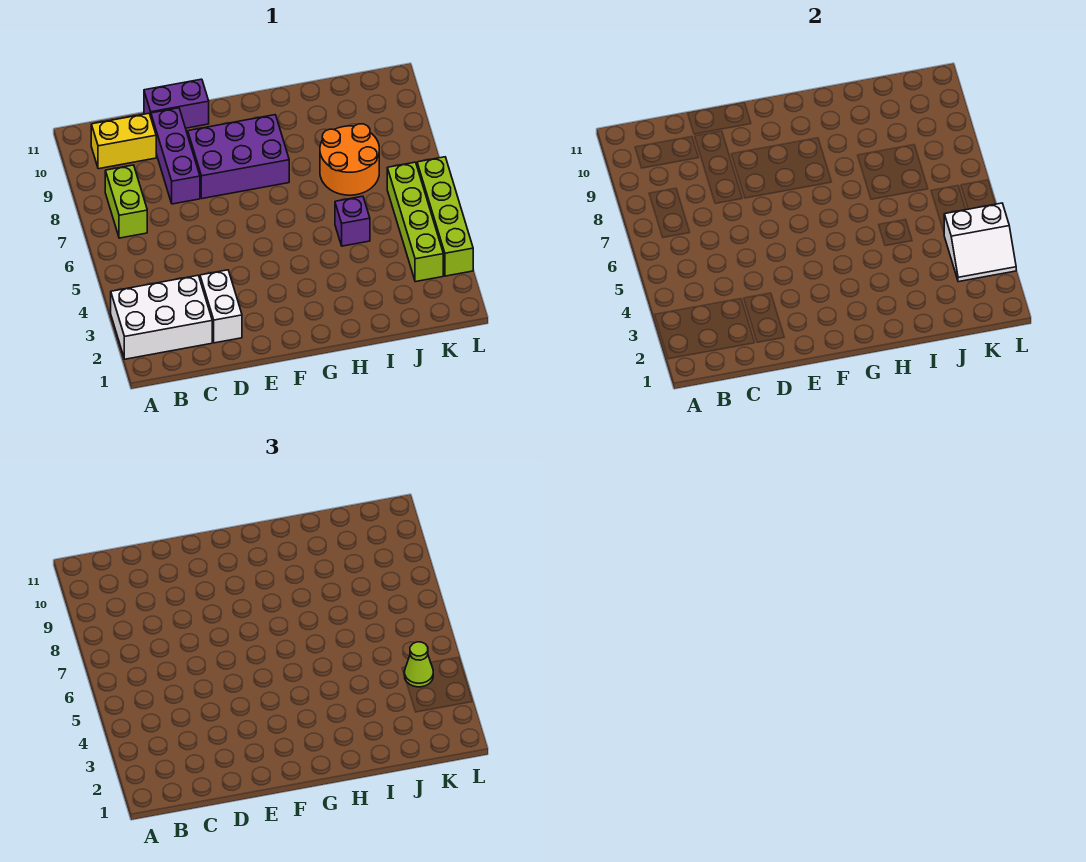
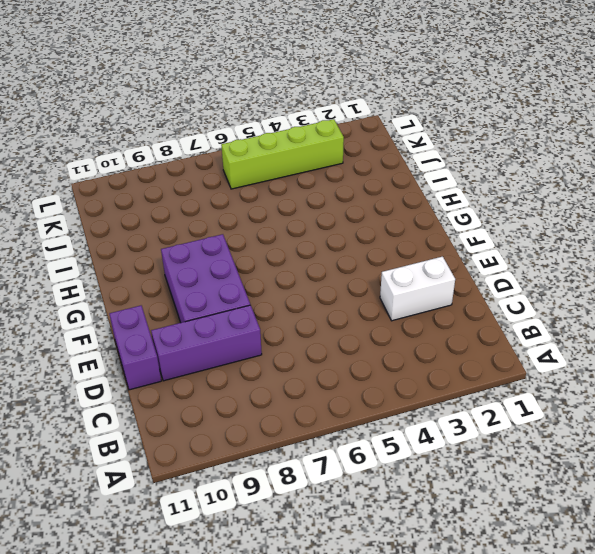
none -> white brick A2:C3 level 1
none -> lime brick B7:B8 level 1
none -> yellow brick B10:C10 level 1

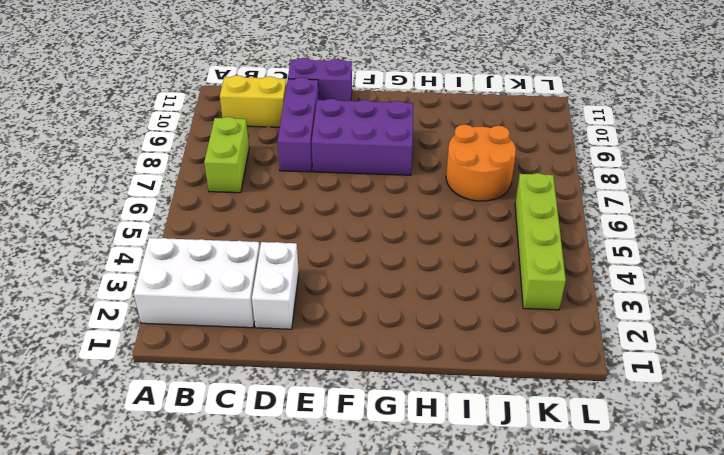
none -> purple brick I5 level 1
none -> lime brick L3:L6 level 1
none -> white slope K3:L4 level 2 top 4

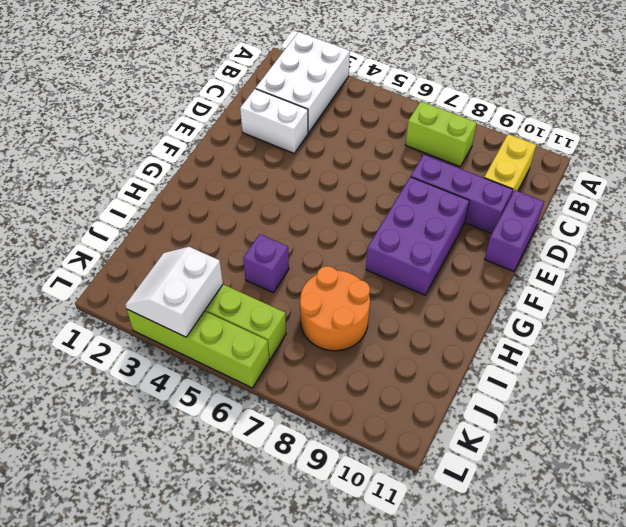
none -> lime cone K4 level 3

